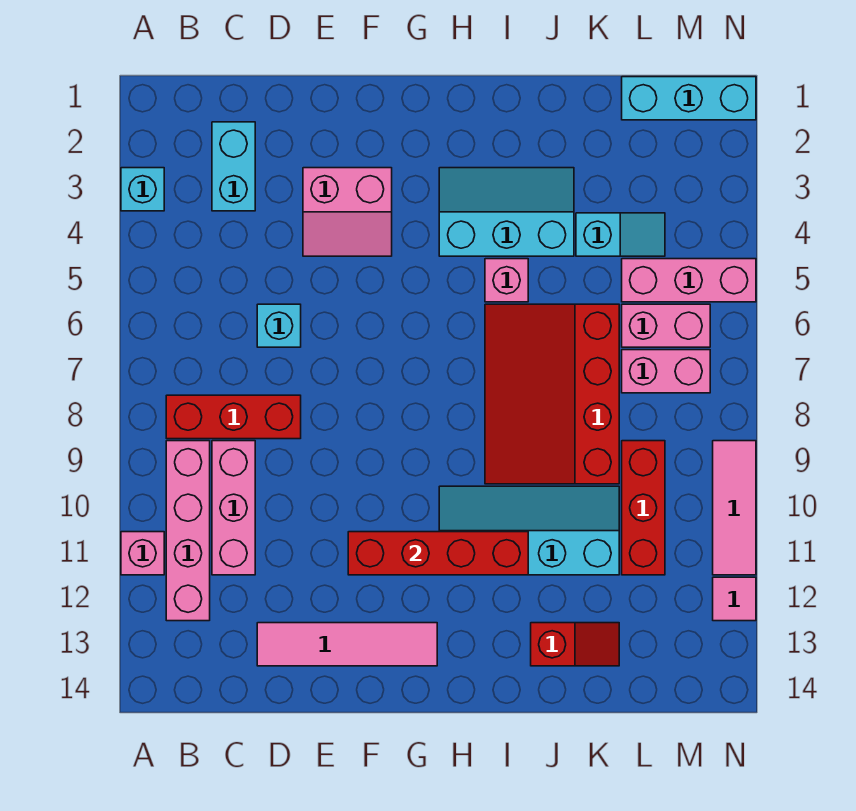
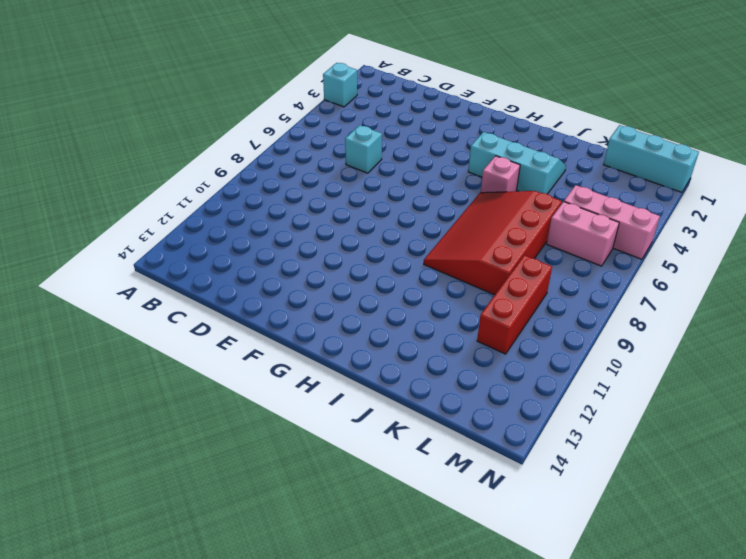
none -> pink brick A11 level 1
none -> red brick B8:D8 level 1
none -> pink brick B9:B12 level 1

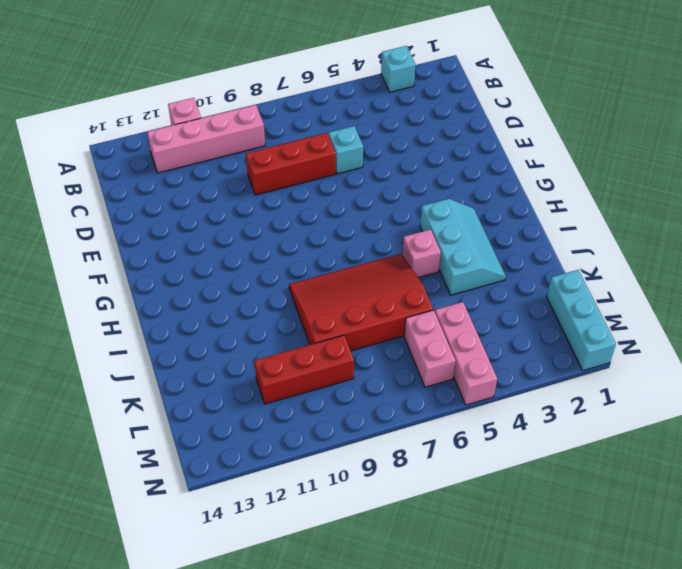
red brick D7:D9 level 1 -> red brick B8:D8 level 1
none -> cyan brick C2:C3 level 1
none -> pink brick C9:C11 level 1
none -> pink tile D13:G13 level 1

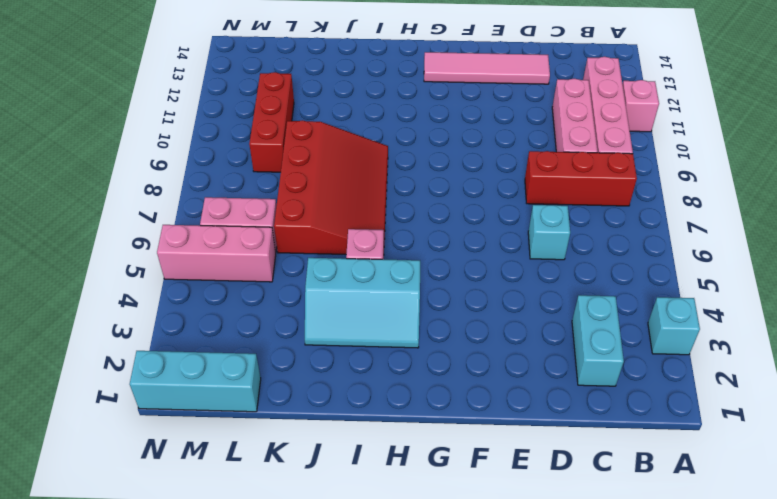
none -> pink slope E3:F4 level 1 top 3
none -> cyan slope H10:K11 level 1 top 11
none -> red slope J13:K13 level 1 top J

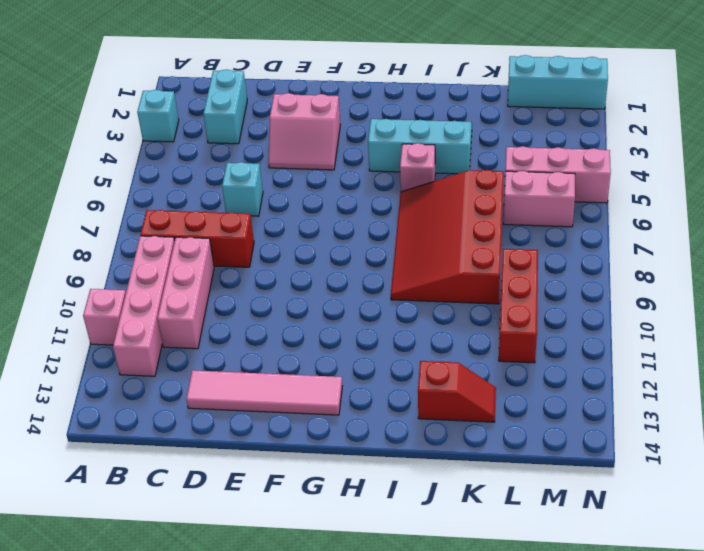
none -> cyan slope H10:K11 level 1 top 11
none -> cyan slope K4:L4 level 1 top K
none -> pink brick L7:M7 level 1

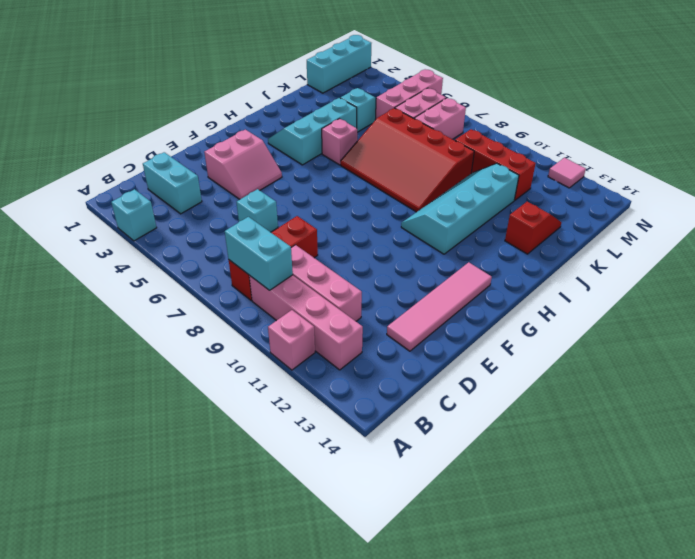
cyan brick B8:B9 level 2 -> none
none -> pink tile N9:N11 level 1
none -> red brick F11:I11 level 2

